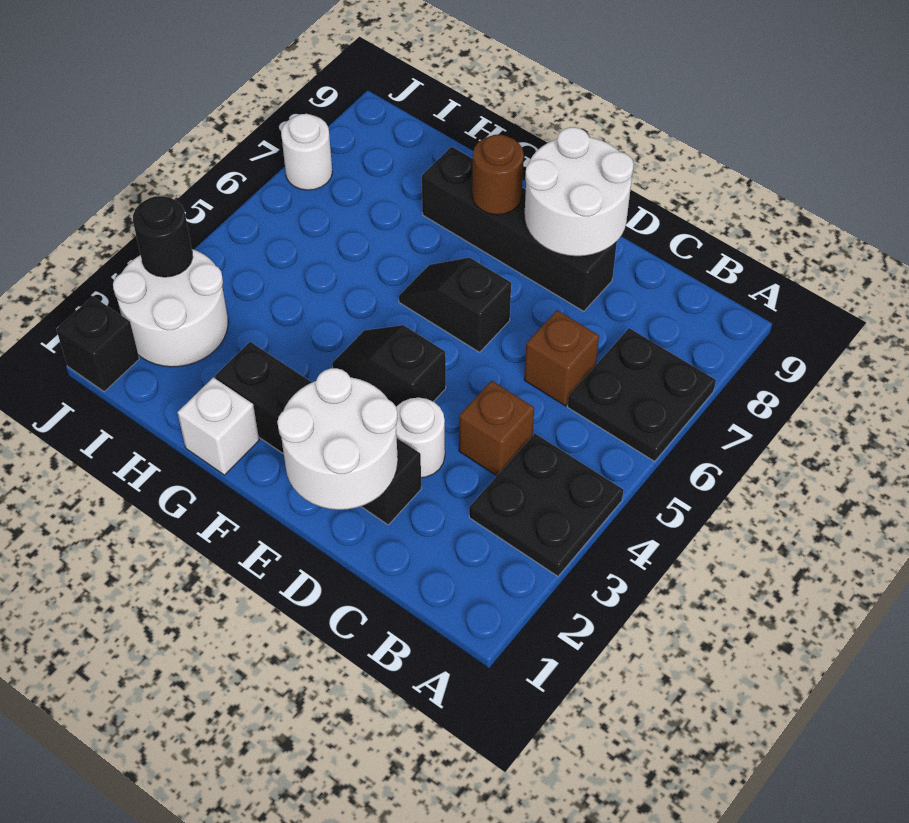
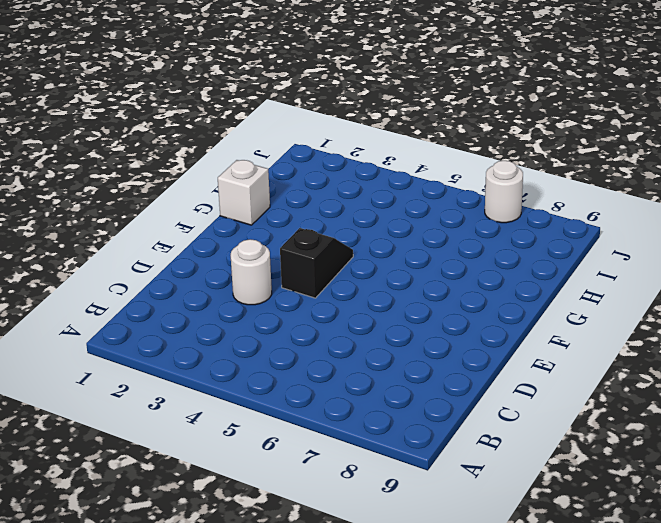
none -> black plate A3:B4 level 1
none -> black plate A6:B7 level 1
none -> brown brick C4 level 1

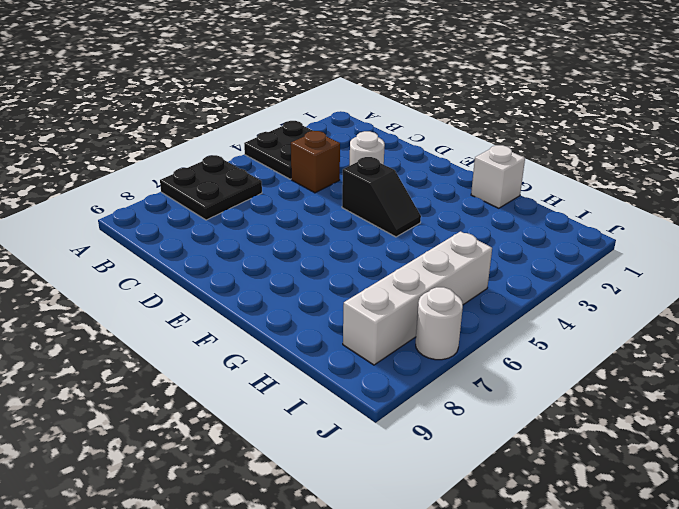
white brick I5:I8 level 1 -> none
none -> brown brick C6 level 1
none -> black brick D2:G2 level 1
none -> black brick D8:G8 level 1

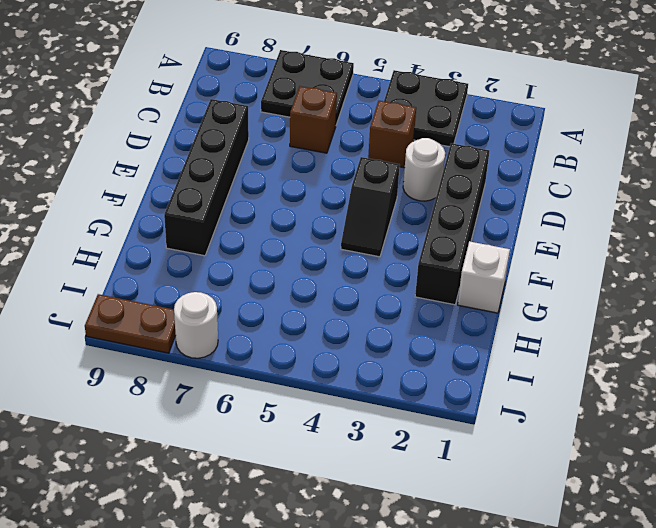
brown plate J8:J9 level 1 -> none
none -> black slope E6:F6 level 1 top E
none -> white round brick I2:J3 level 1
none -> black brick J1 level 1

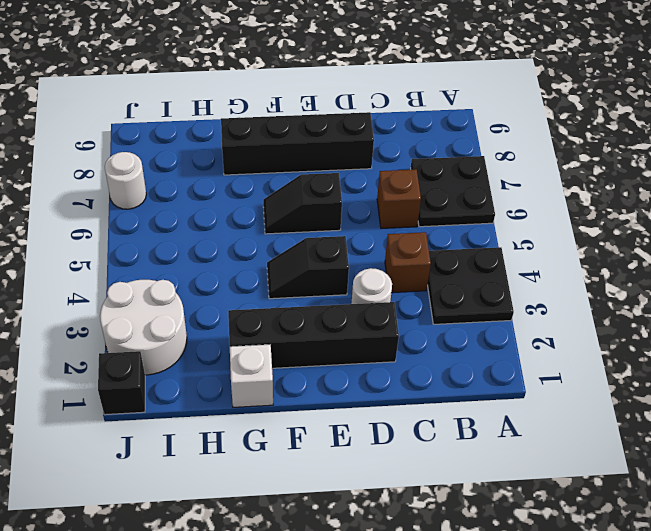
none -> white round brick D1:E2 level 2
none -> white round brick D8:E9 level 2
none -> brown round brick F8 level 2

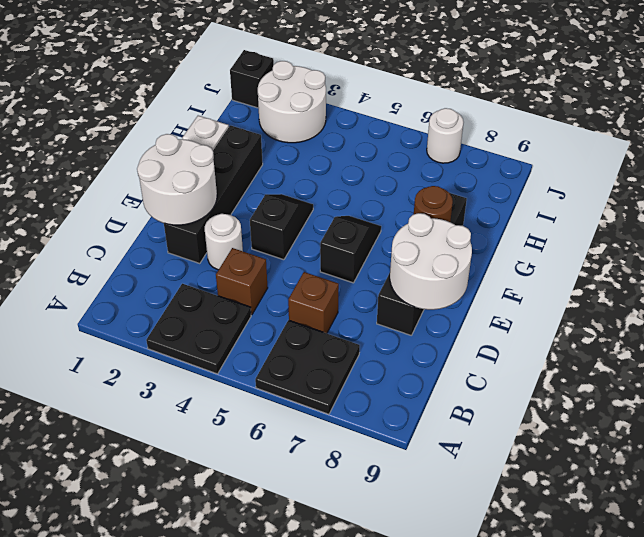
none -> black round brick J3 level 2

